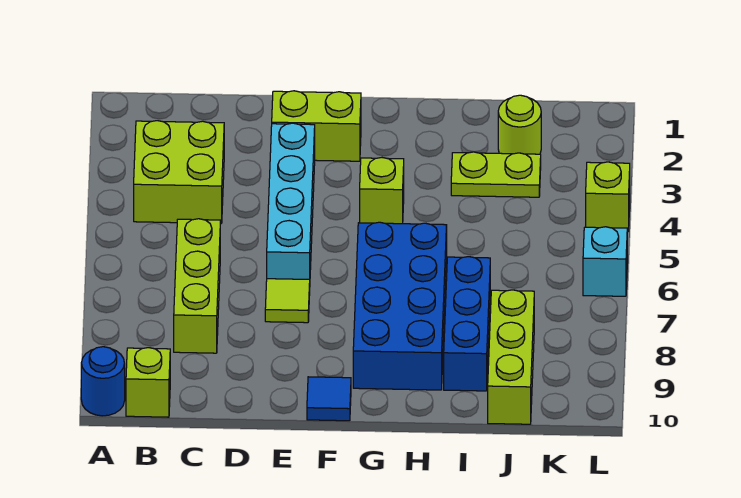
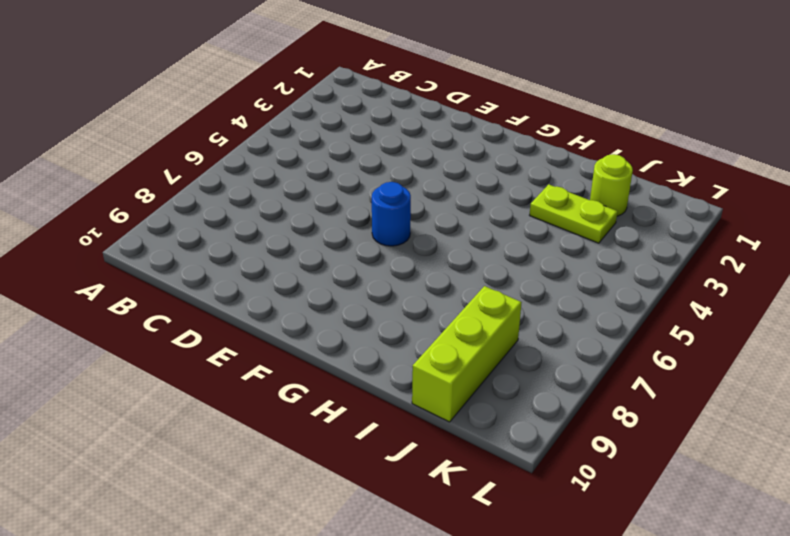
blue round brick F6 level 1 -> blue round brick A10 level 1
none -> lime brick B3:C4 level 1
none -> lime brick B10 level 1
none -> lime brick C6:C8 level 1

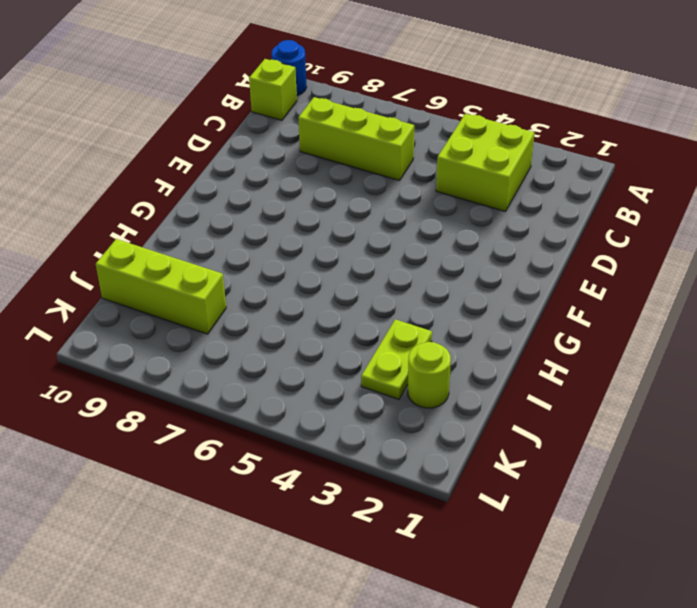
none -> lime brick E2:F2 level 1
none -> cyan brick E3:E6 level 1
none -> lime tile E7 level 1

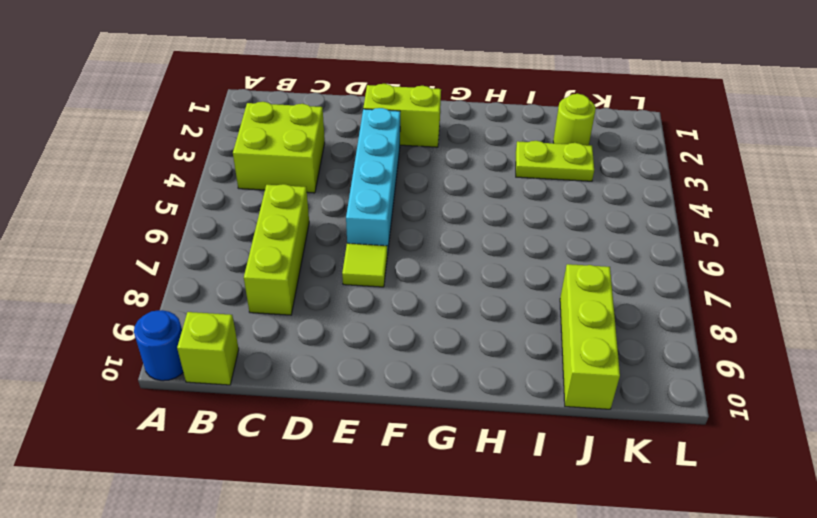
none -> blue tile F10 level 1
none -> lime brick G4 level 1
none -> blue brick G6:H9 level 1

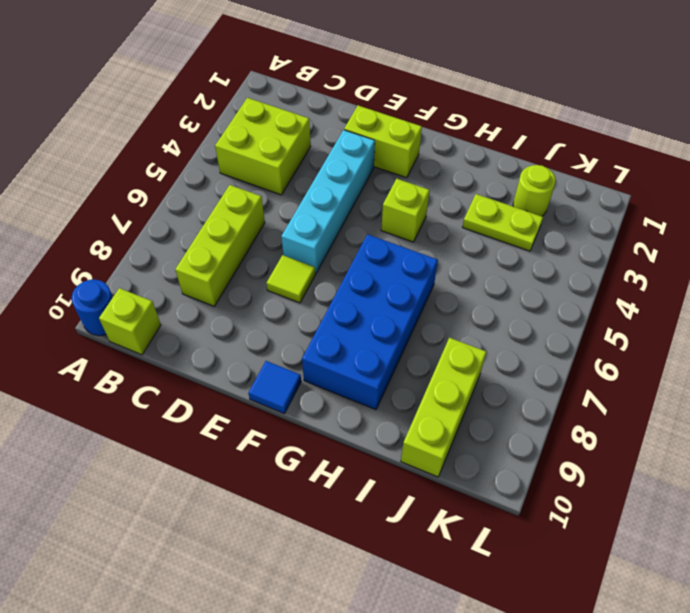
none -> blue brick I7:I9 level 1
none -> lime brick L4 level 1
none -> cyan brick L6 level 1

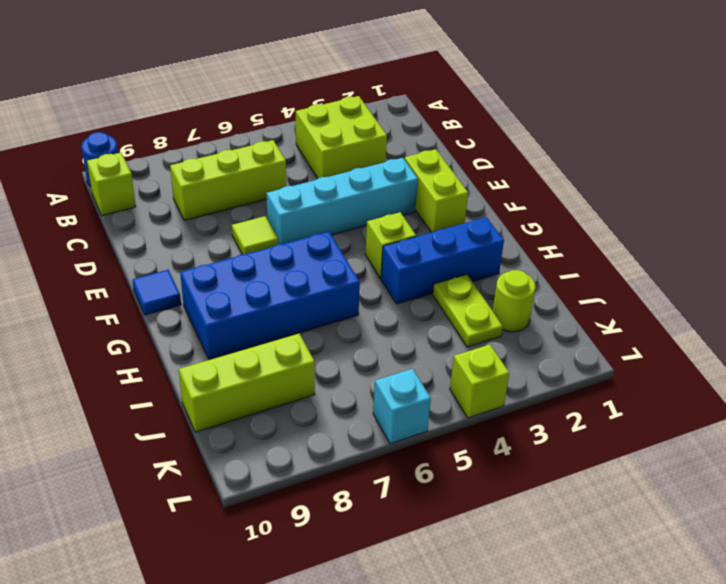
blue brick H2:H4 level 1 -> blue brick I7:I9 level 1

